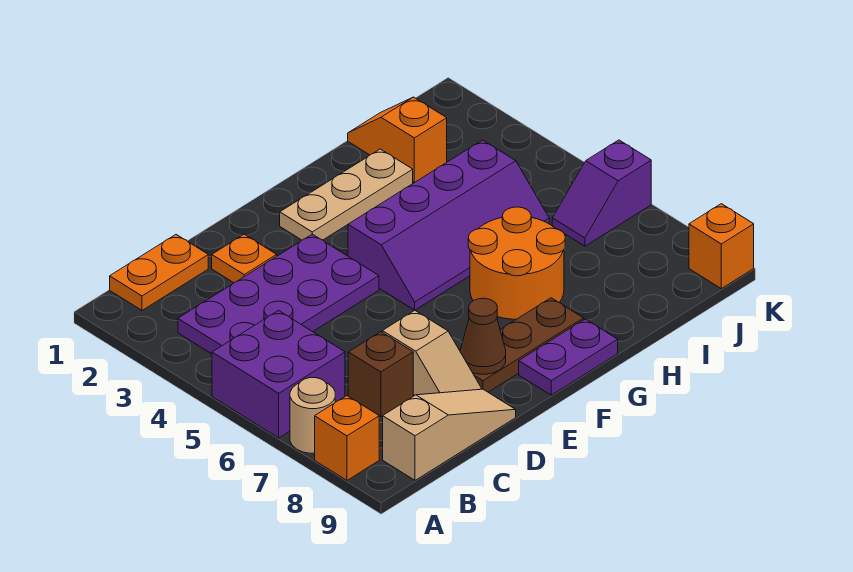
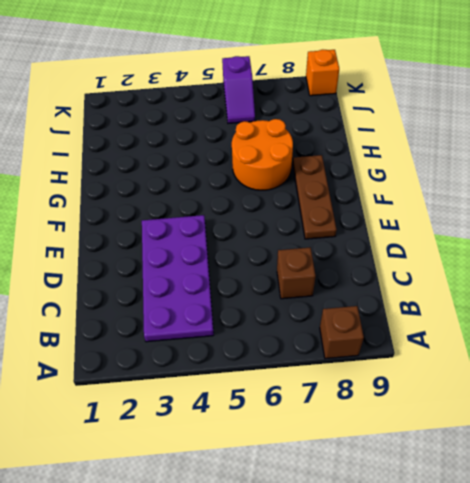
brown brick A8 level 1 -> orange brick A8 level 1
none -> purple brick A5:B6 level 1
none -> tan round brick A7 level 1
none -> orange plate B1:C1 level 1

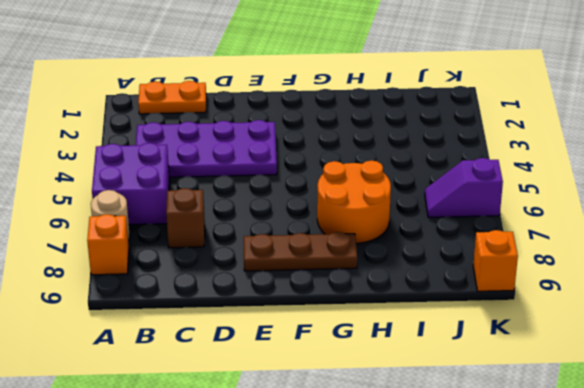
none -> tan slope B9:D9 level 1 top B
none -> orange plate D2 level 1
none -> tan slope D7:D8 level 1 top 7

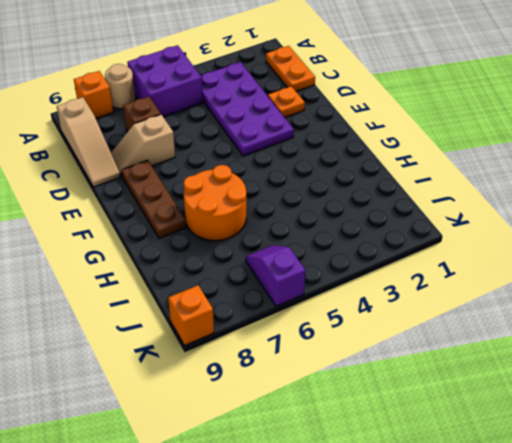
none -> tan plate F2:H2 level 1
none -> purple slope F4:I5 level 1 top 4
none -> purple plate F9:G9 level 1

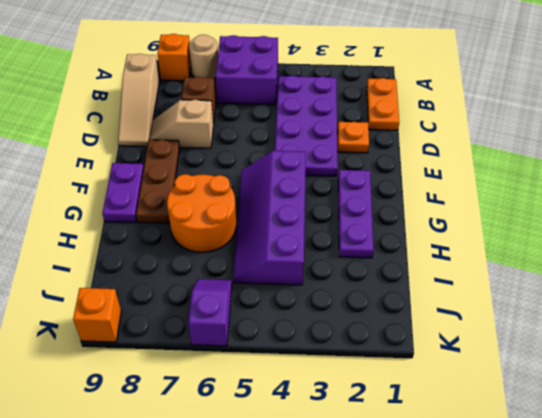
purple plate F2:H2 level 1 -> tan plate F2:H2 level 1
none -> orange slope I1:I2 level 1 top 2
none -> brown cone E8 level 2

